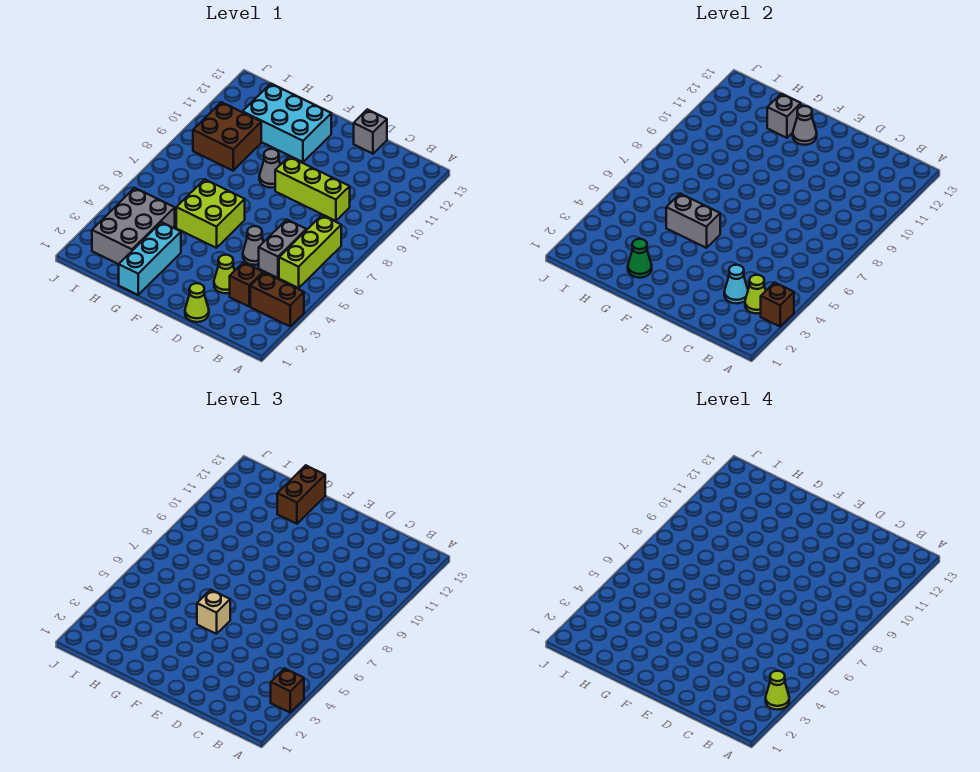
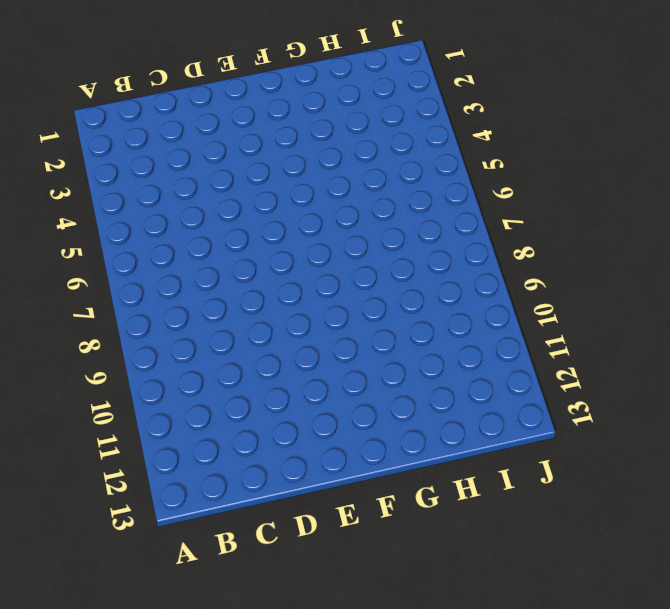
none -> brown brick A3:B3 level 1
none -> lime brick B5:B7 level 1
none -> brown brick C3 level 1

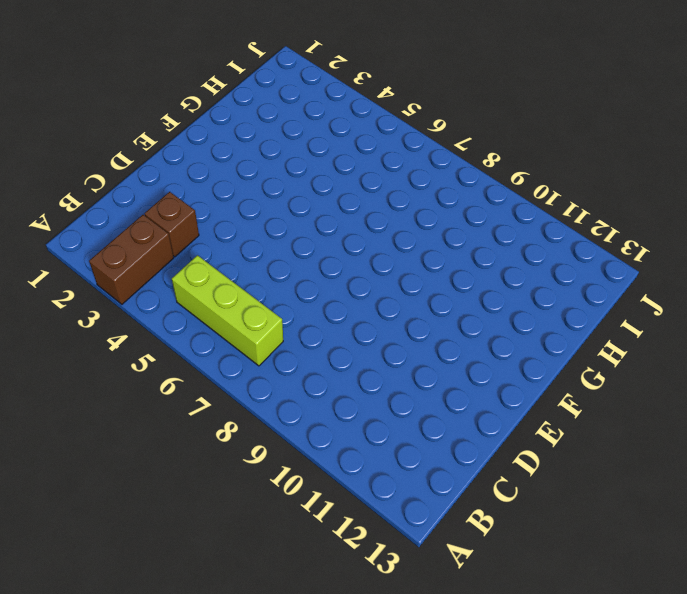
none -> grey brick C5:C6 level 1
none -> lime brick C9:E9 level 1
none -> lime cone D1 level 1

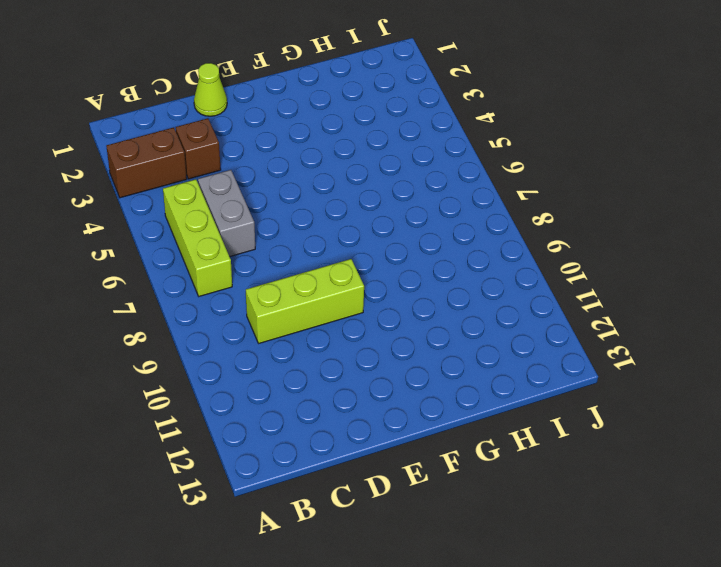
none -> lime cone D3 level 1
none -> grey cone D5 level 1
none -> grey brick D13 level 1

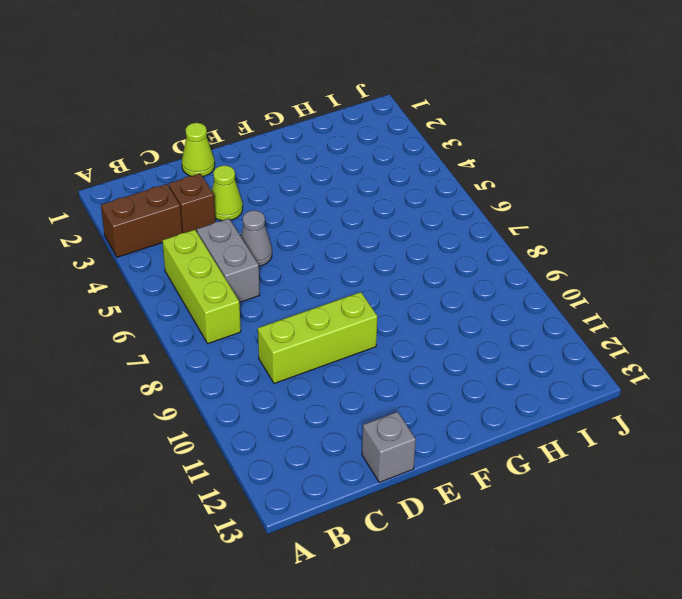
none -> lime brick F5:G6 level 1
none -> grey cone F9 level 1
none -> cyan brick F11:H12 level 1

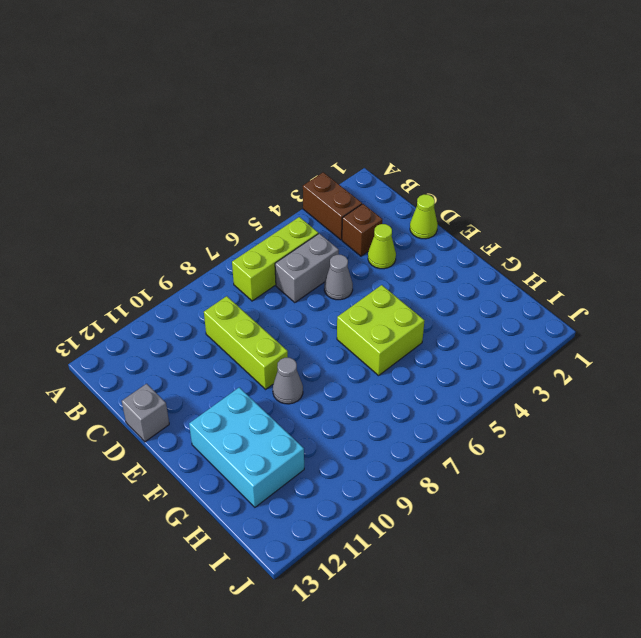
none -> cyan brick G1:G3 level 1
none -> grey brick H2:I4 level 1
none -> brown brick H9:I10 level 1

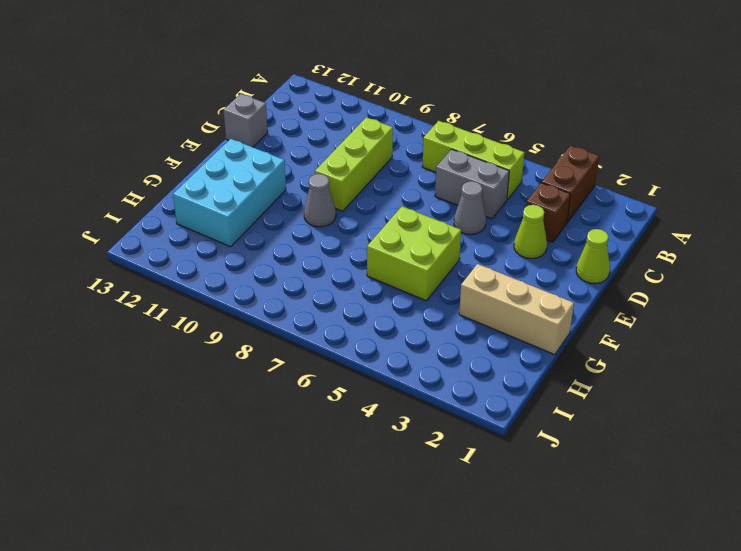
tan brick G1:G3 level 1 -> cyan brick G1:G3 level 1
none -> grey brick H2:I4 level 1
none -> brown brick H9:I10 level 1
none -> brown brick A3 level 2

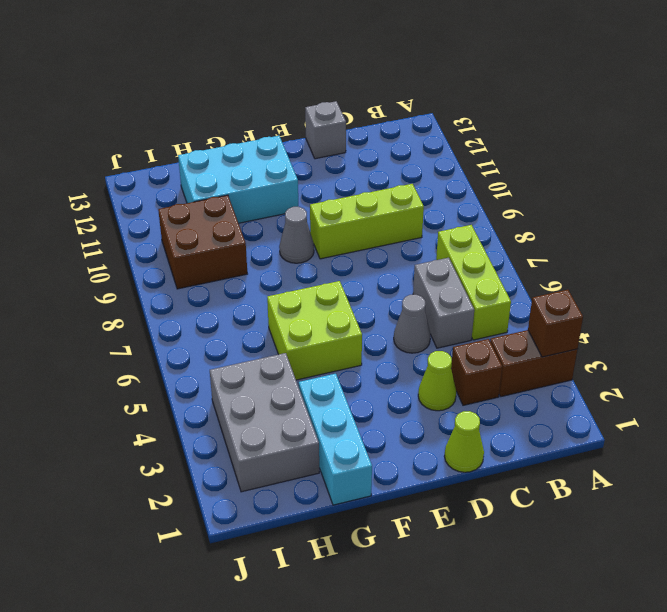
none -> lime cone B3 level 2
none -> cyan cone C3 level 2
none -> grey brick F5:G5 level 2

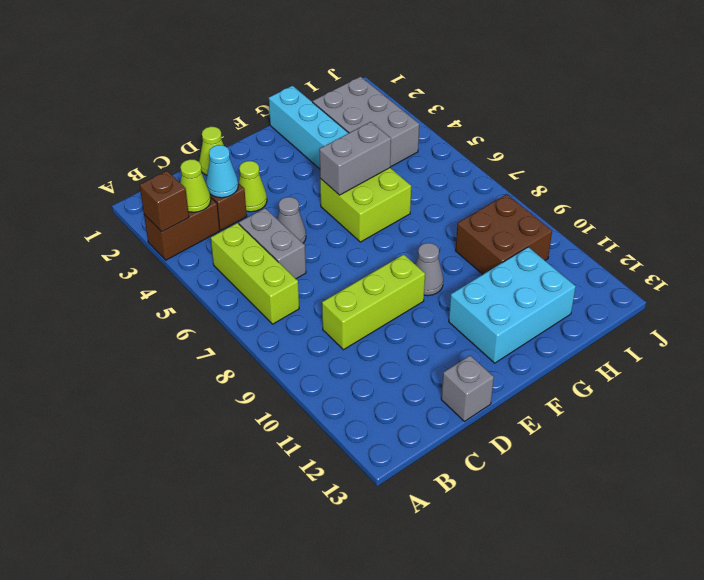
none -> grey cone F12 level 2
none -> green cone G2 level 2
none -> grey brick G12 level 2

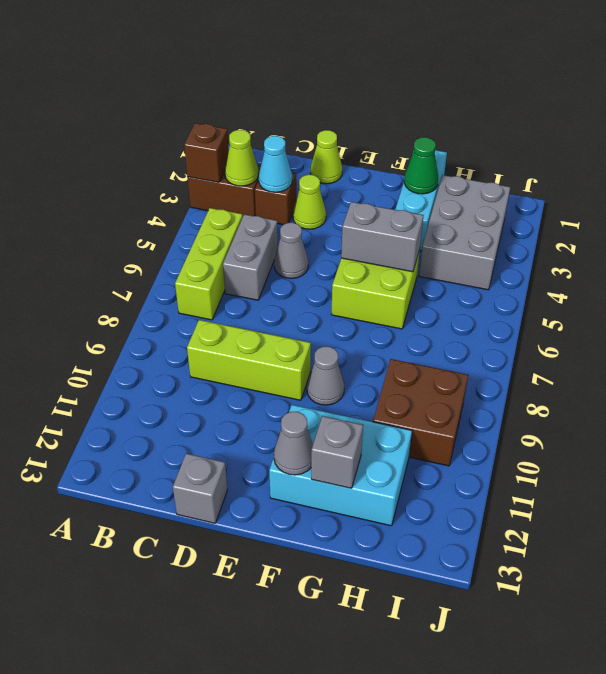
none -> brown brick A3 level 3
none -> tan brick F5 level 3
none -> brown brick G12:G13 level 3

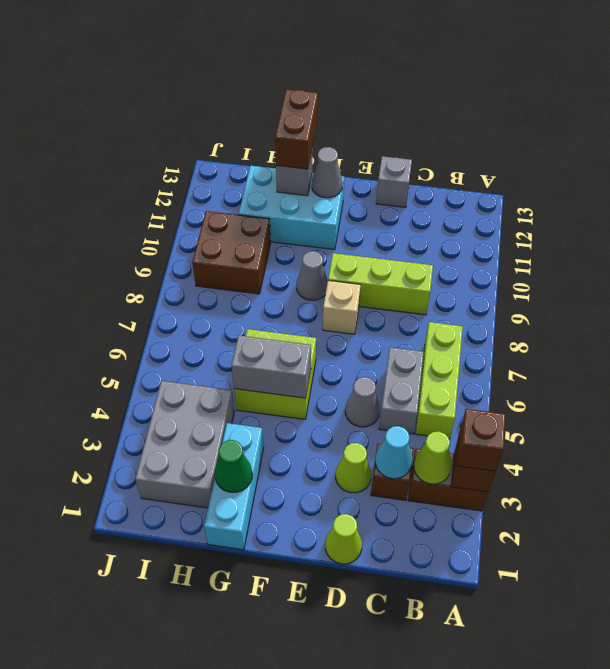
tan brick E8 level 1 -> tan brick F5 level 3
none -> lime cone A3 level 4

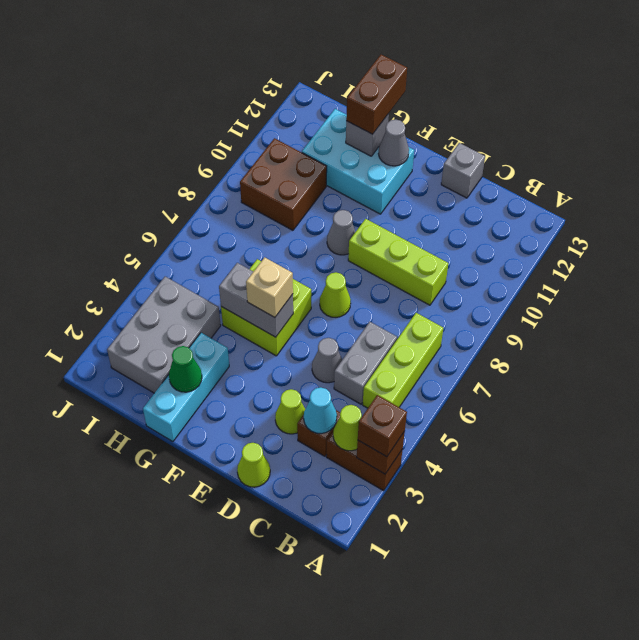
lime cone E7 level 1 -> lime cone A3 level 4

